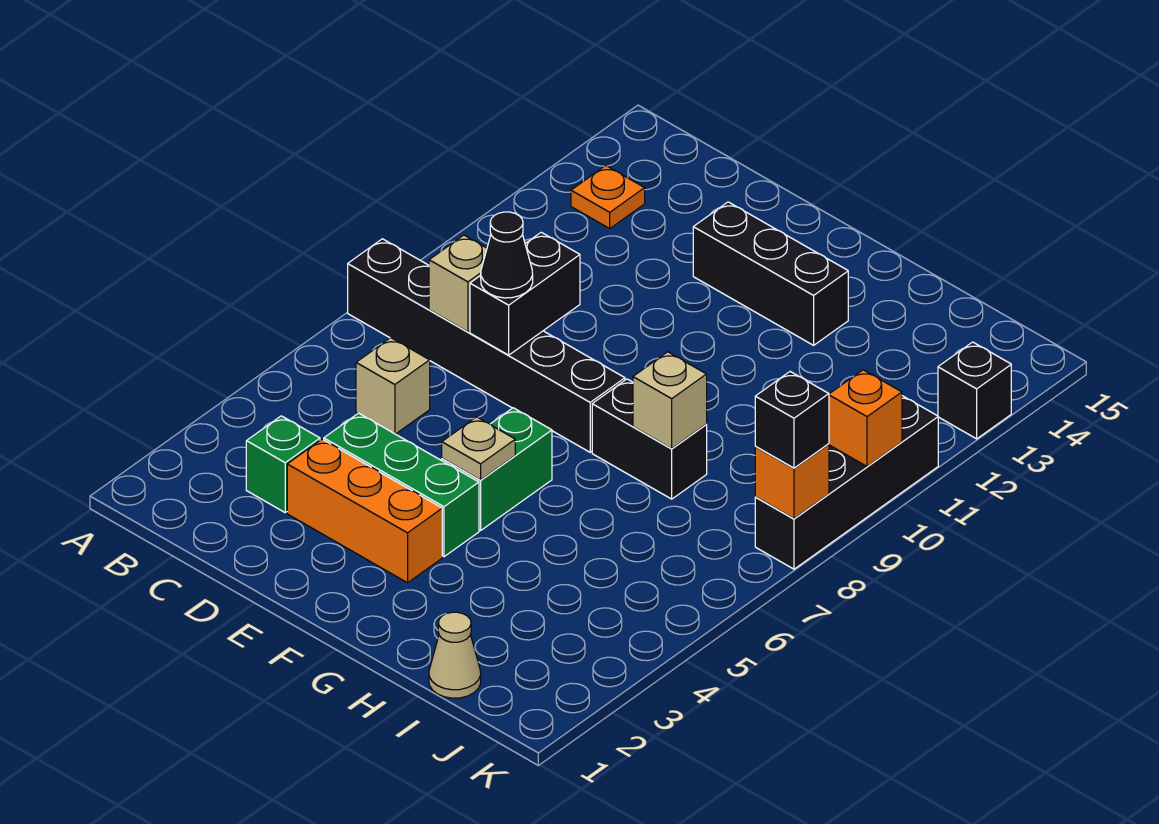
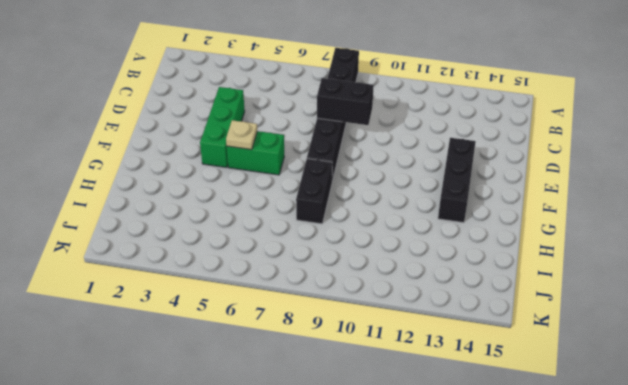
none -> orange plate B13 level 1
none -> green brick C3 level 1
none -> tan brick C6 level 1

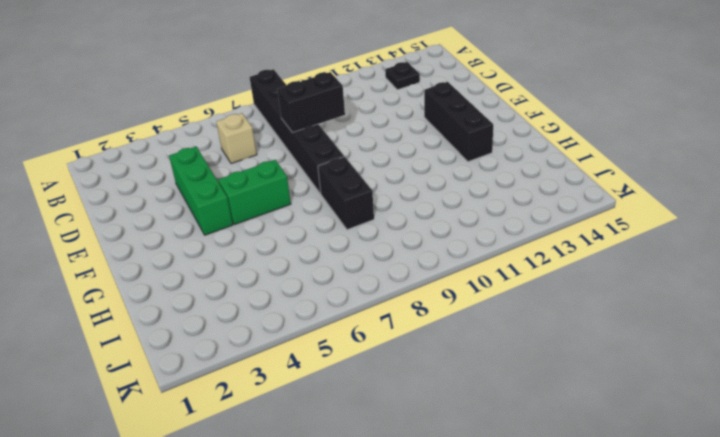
black plate B13 level 1 -> orange plate B13 level 1
none -> green brick C3 level 1
none -> orange brick D3:F3 level 1
none -> tan cone I1 level 1

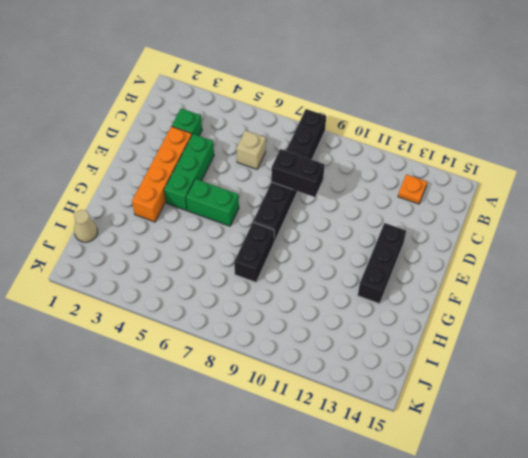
orange brick D3:G3 level 1 -> orange brick D3:F3 level 1
none -> black brick K8:K11 level 1
none -> black brick K13 level 1
none -> tan brick C8 level 2

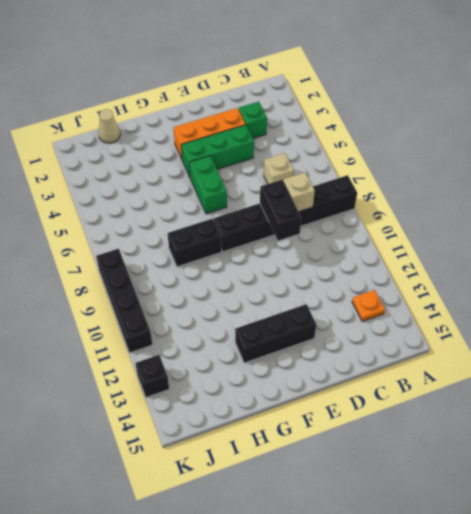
none -> tan plate F5 level 2
none -> tan brick H8 level 2
none -> orange brick K8 level 2

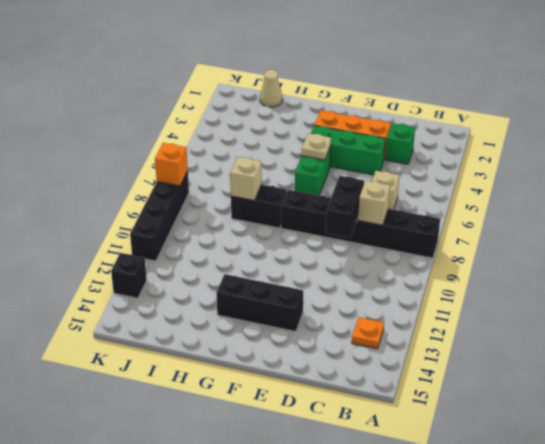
none -> orange brick K10 level 2
none -> black cone D8 level 3
none -> black brick K8 level 3

